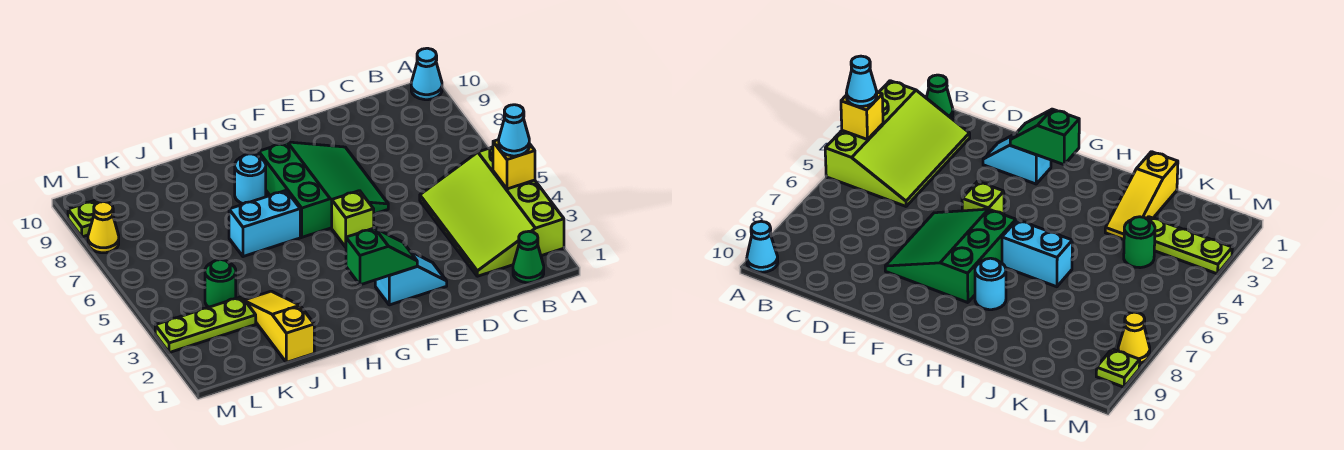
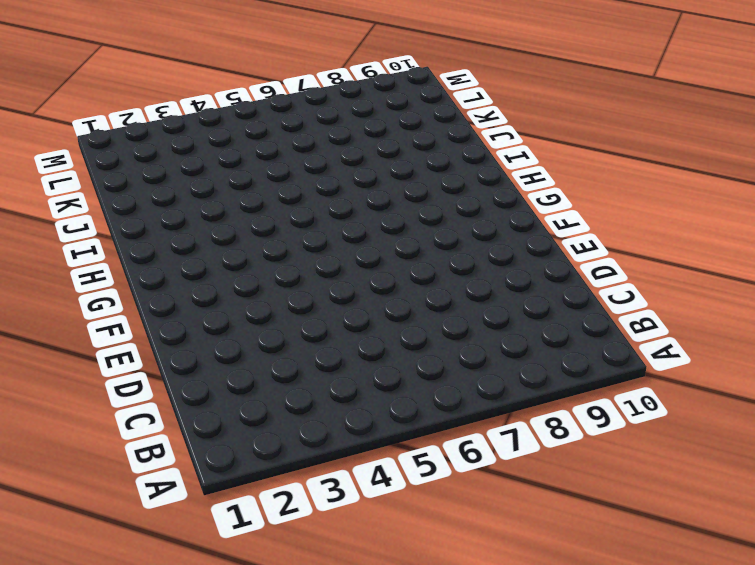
none -> lime slope A2:C5 level 1 top A
none -> cyan cone A10 level 1
none -> green cone B1 level 1

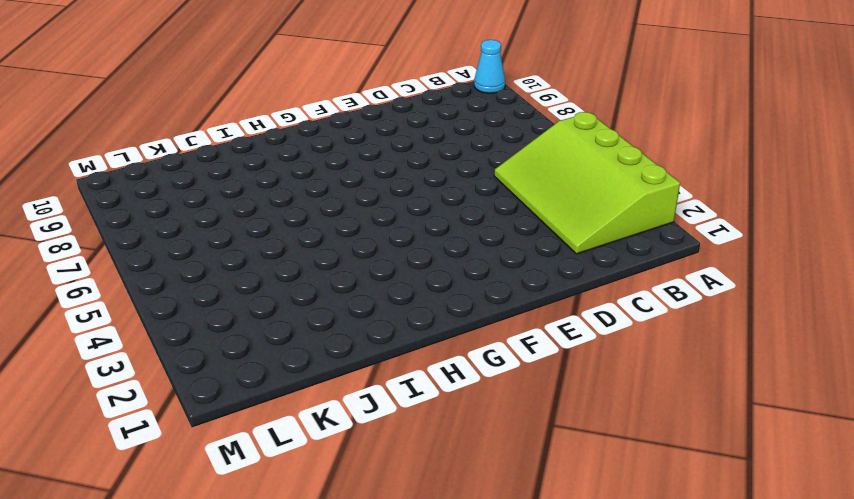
none -> green cone B1 level 1
none -> cyan slope E2:F2 level 1 top F
none -> green slope E6:G8 level 1 top G

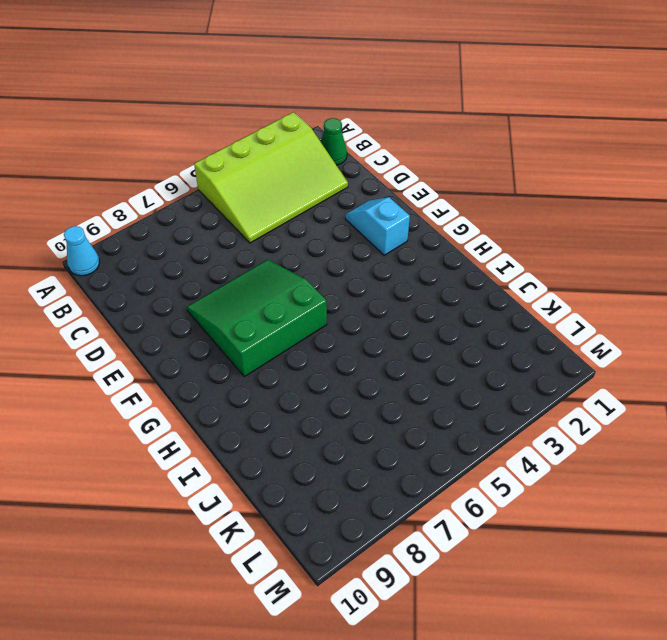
none -> lime brick F5 level 1
none -> cyan brick H6:I6 level 1
none -> cyan round brick H8 level 1

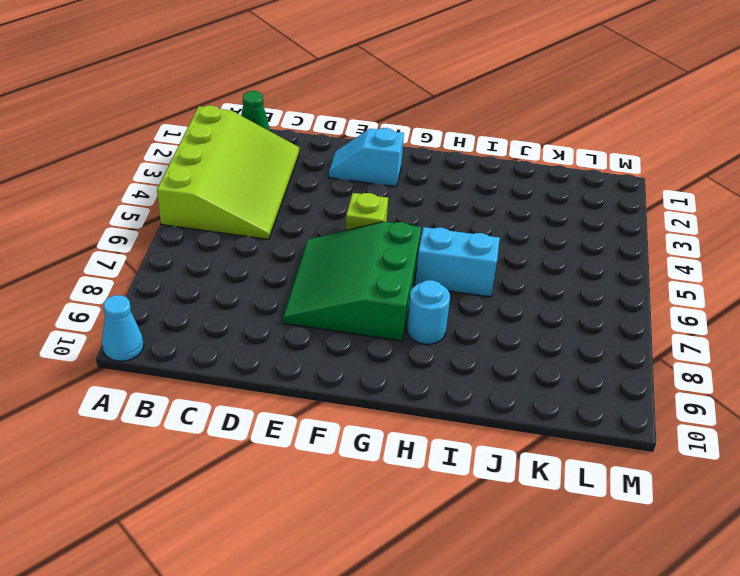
none -> yellow slope J1:J3 level 1 top 1
none -> lime plate K3:M3 level 1
none -> green round brick K4 level 1

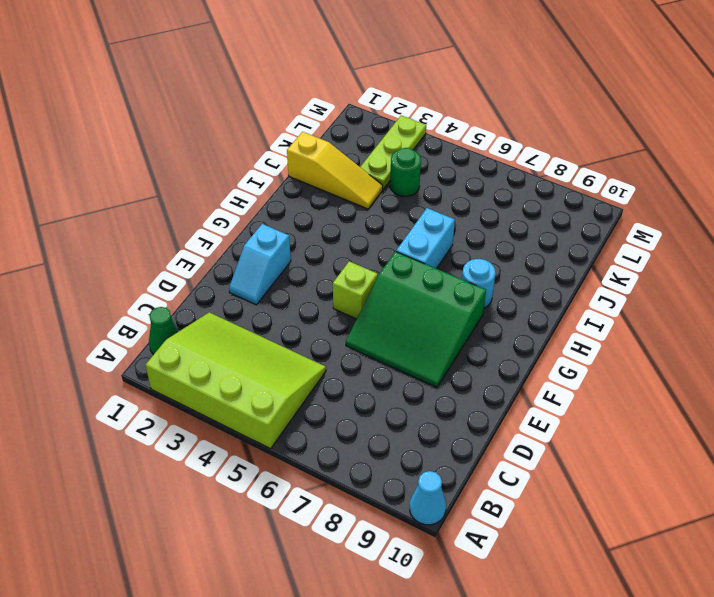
none -> yellow cone M8 level 1
none -> lime plate M9 level 1
none -> yellow brick A4 level 2

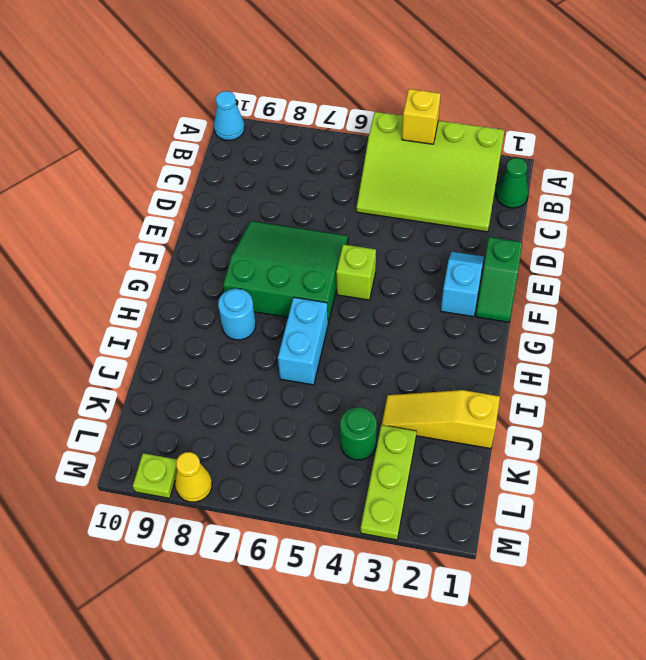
green slope E1:F1 level 1 top E -> green slope F2:G2 level 2 top G
none -> cyan cone A4 level 3

